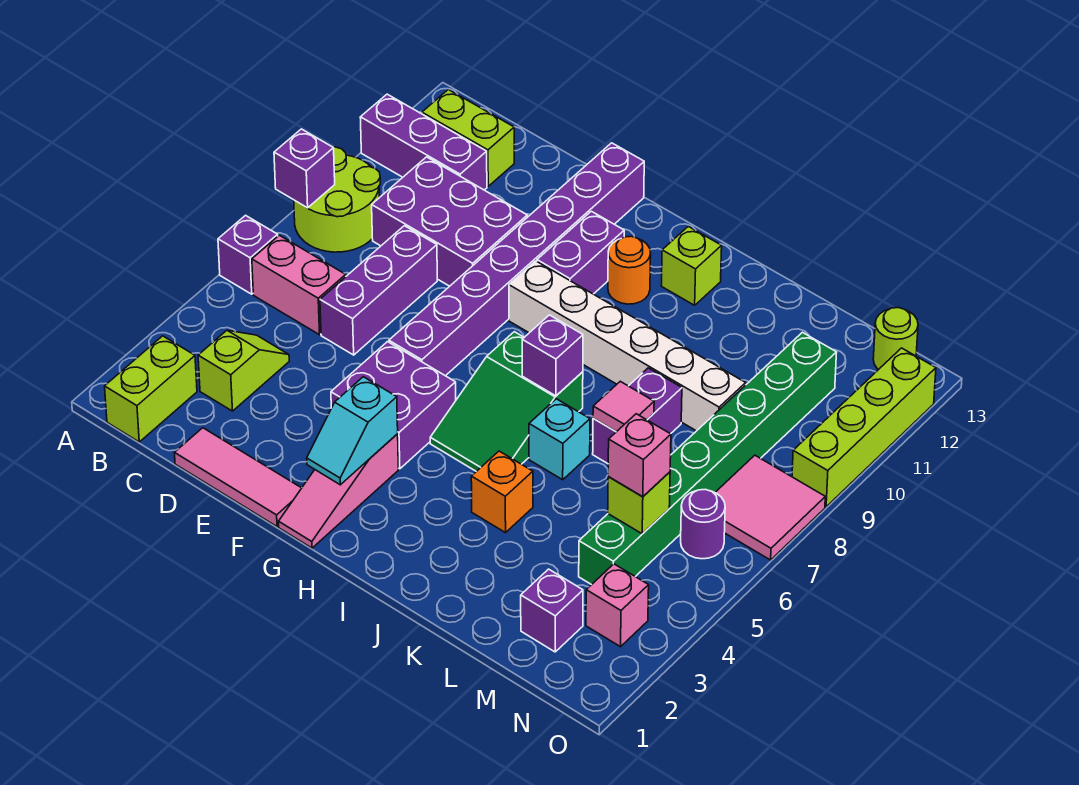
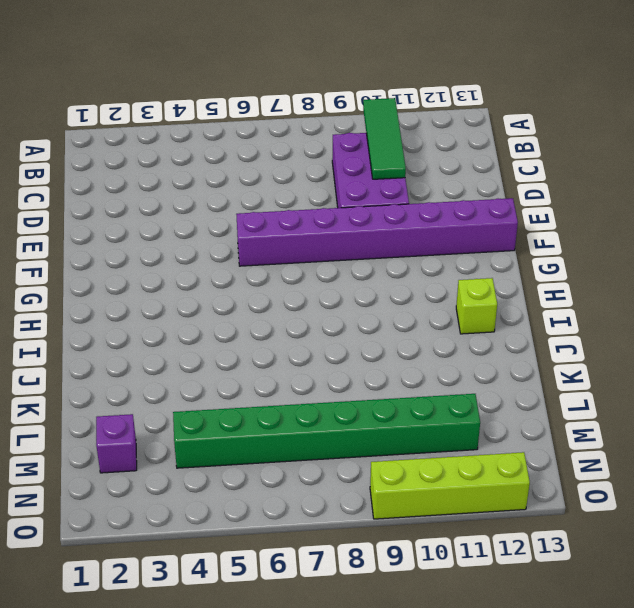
green tile B10:D10 level 2 -> none
none -> purple brick A6 level 1
none -> lime round brick A8:B9 level 1
none -> purple brick A11:C11 level 1
none -> lime brick B1:B2 level 1

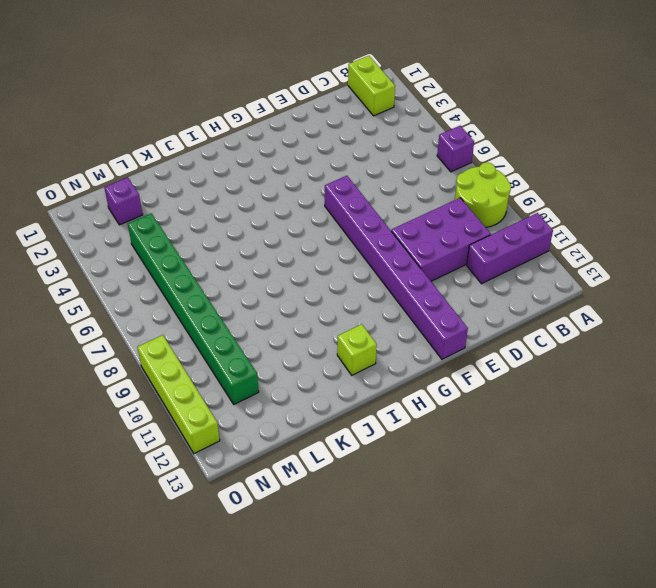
none -> pink brick B6:C6 level 1
none -> lime brick B12:C12 level 1
none -> lime slope C3:C4 level 1 top 3
none -> pink tile D1:F1 level 1

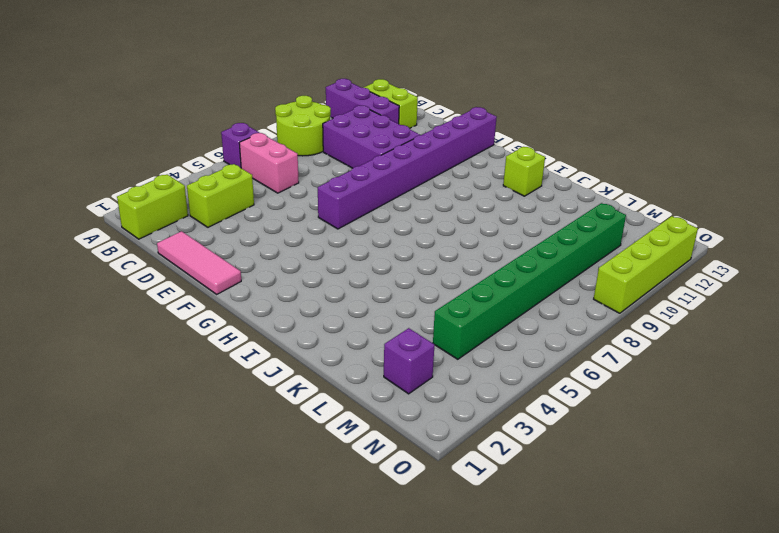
lime brick C3:C4 level 1 -> lime slope C3:C4 level 1 top 3
none -> purple brick D6:D8 level 1
none -> purple brick F4:G5 level 1
none -> pink slope G1:G3 level 1 top 3
none -> white brick G9:L9 level 1

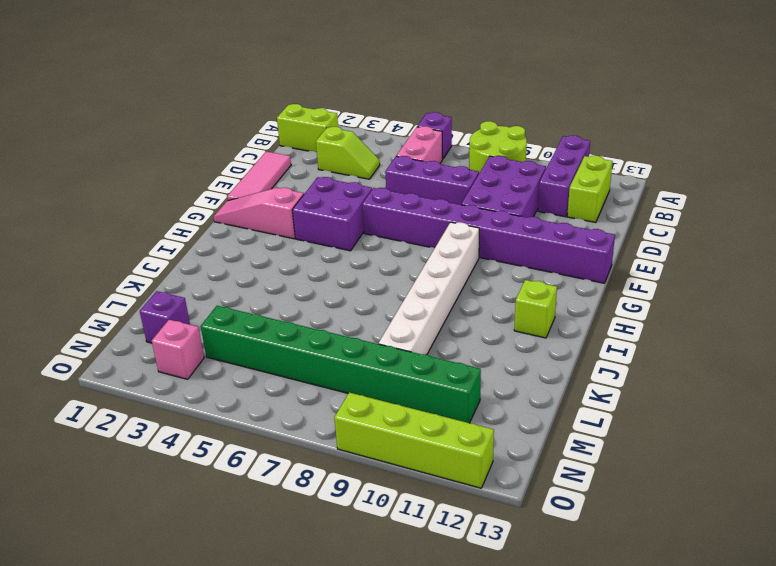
none -> purple brick G10:G11 level 1
none -> green slope H5:I7 level 1 top 7
none -> orange round brick H11 level 1
none -> orange brick J4 level 1

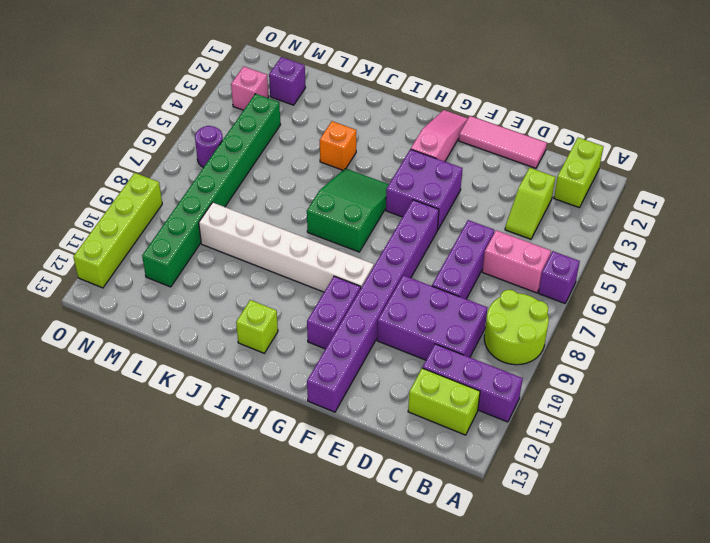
none -> orange round brick H11 level 1
none -> cyan brick J6 level 1
none -> purple brick K7:K8 level 1
none -> pink tile N7:O8 level 1

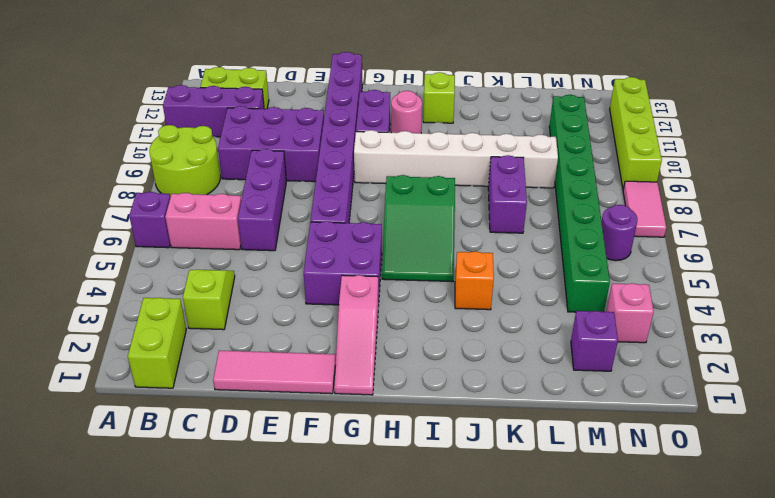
pink round brick H11 level 1 -> orange round brick H11 level 1
pink tile O7:O8 level 1 -> pink tile N7:O8 level 1
none -> cyan brick J6 level 1
none -> lime round brick N13 level 1
none -> purple brick A8 level 2
none -> cyan slope G2:G3 level 2 top 3

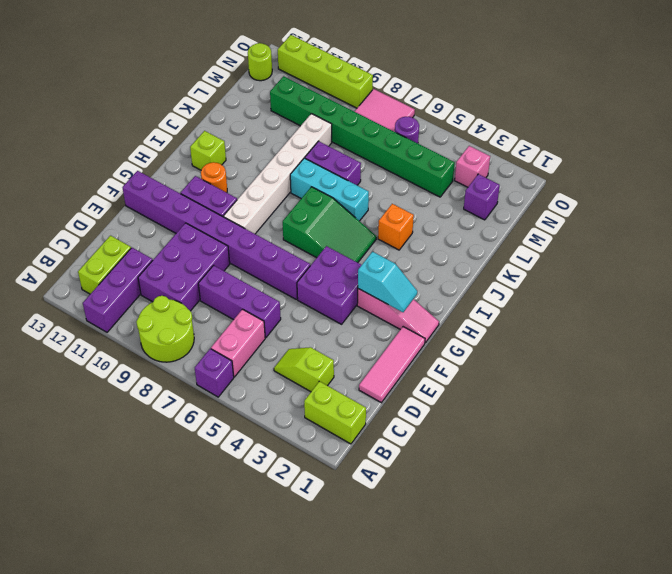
cyan brick J6:J8 level 1 -> cyan brick J6 level 1
none -> purple brick A8 level 2
none -> purple brick I7 level 2
none -> pink tile K7 level 2
none -> lime brick M5 level 2

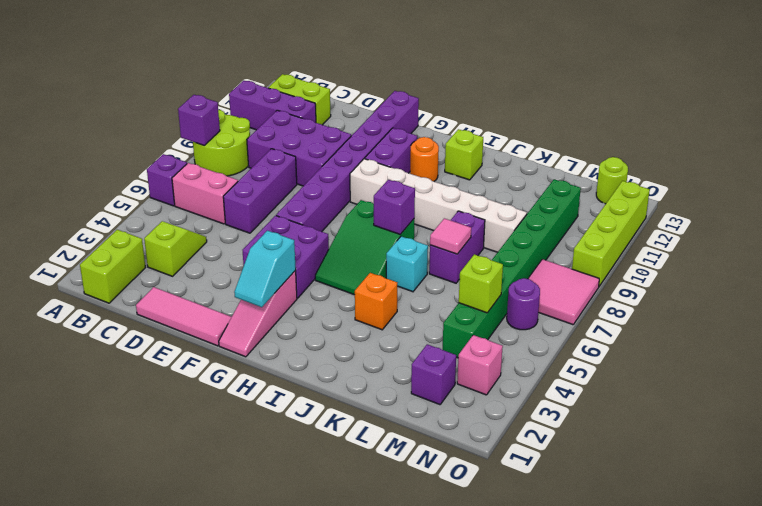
none -> pink brick M5 level 3

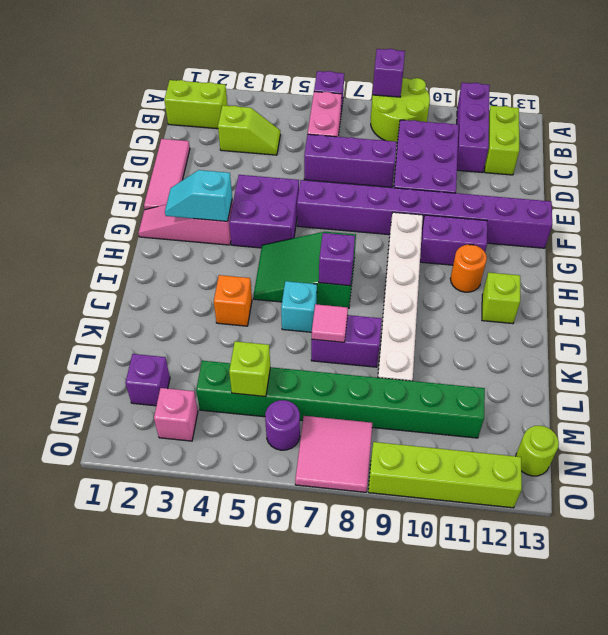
none -> pink brick M5 level 3

